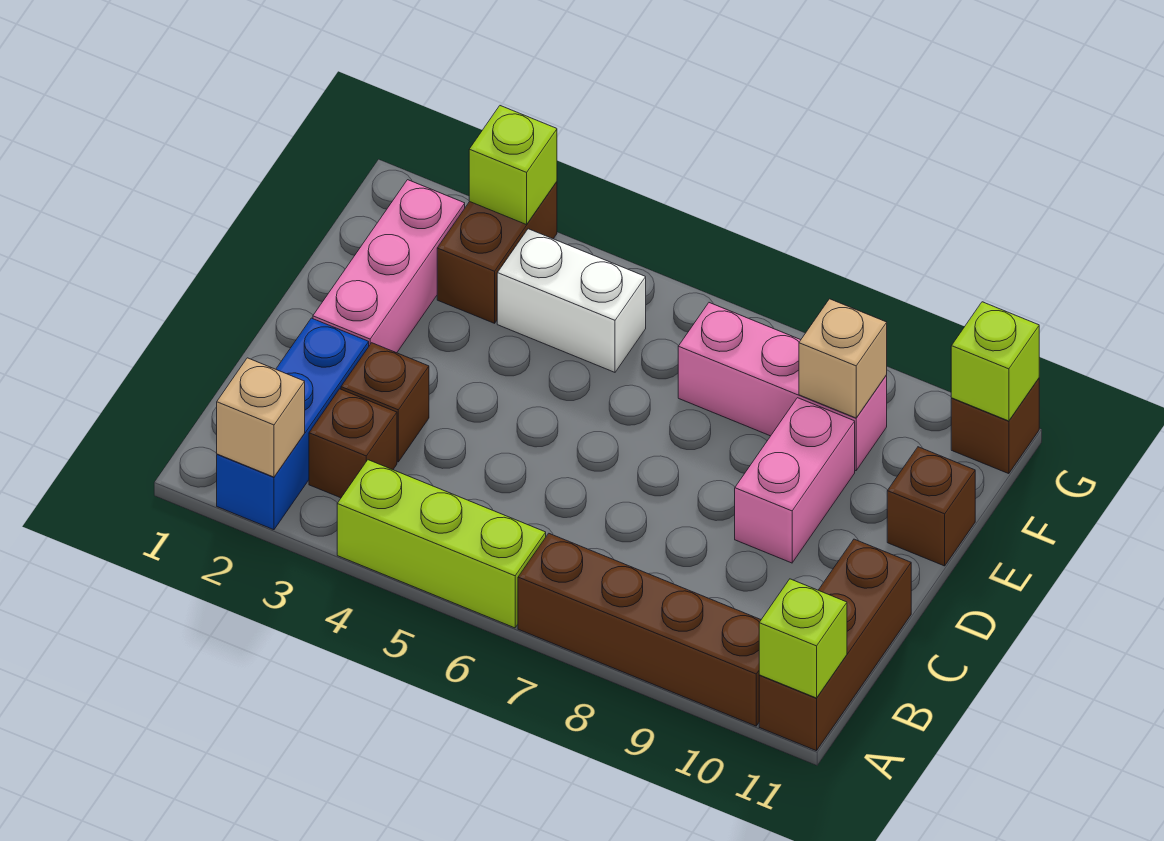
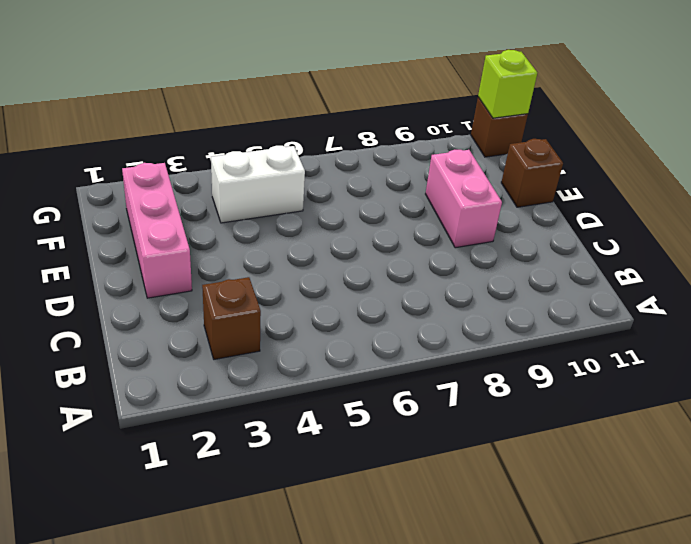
none -> blue brick A2:C2 level 1
none -> lime brick A4:A6 level 1
none -> brown brick A7:A10 level 1

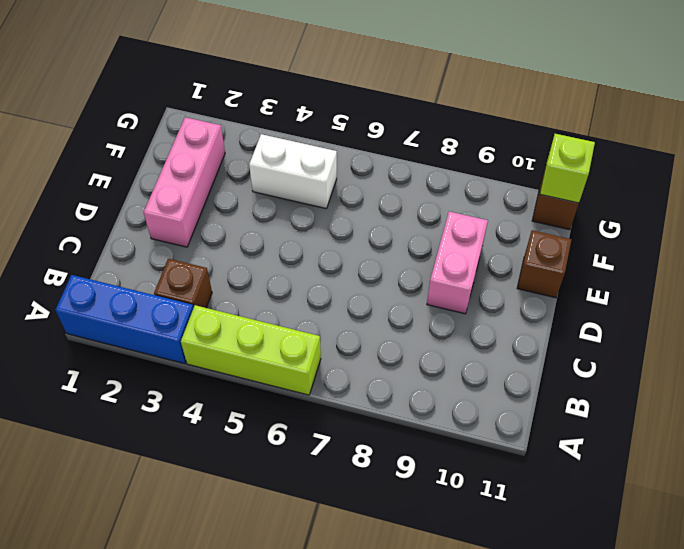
blue brick A1:A3 level 1 -> blue brick A2:C2 level 1
none -> brown brick A7:A10 level 1
none -> brown brick A11:C11 level 1
none -> brown brick C3 level 1

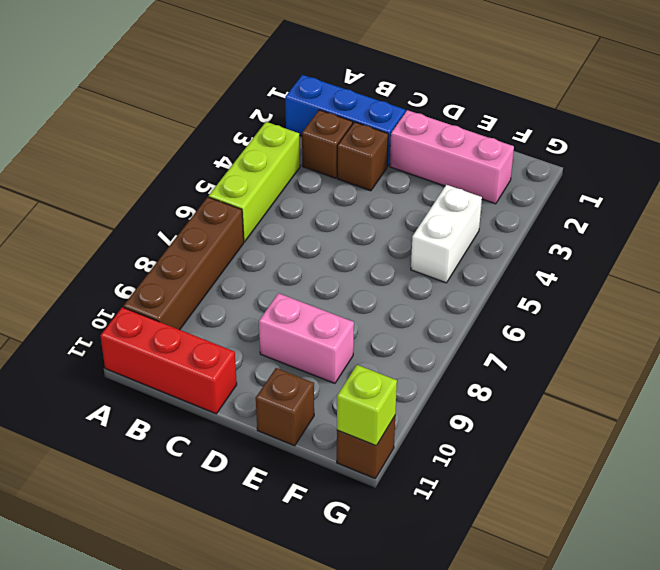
red brick A11:C11 level 1 -> brown brick A11:C11 level 1
none -> brown brick F3:G3 level 1
none -> pink brick F7:F9 level 1
none -> tan brick A2 level 2

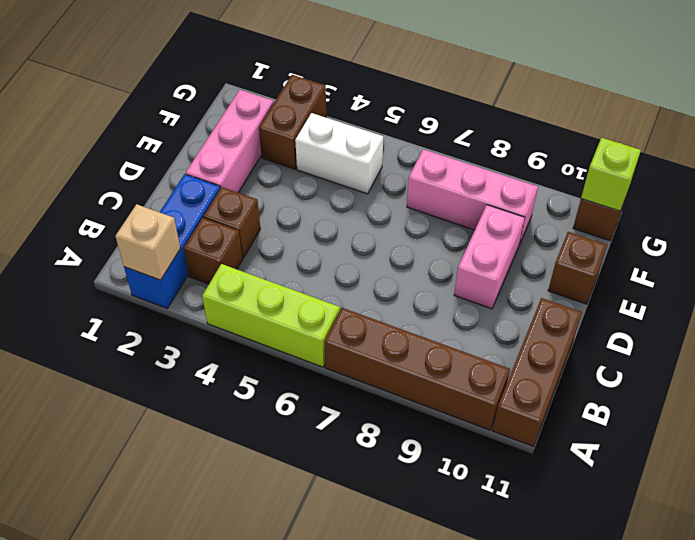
none -> lime brick A11 level 2
none -> tan brick F9 level 2
none -> lime brick G3 level 2

